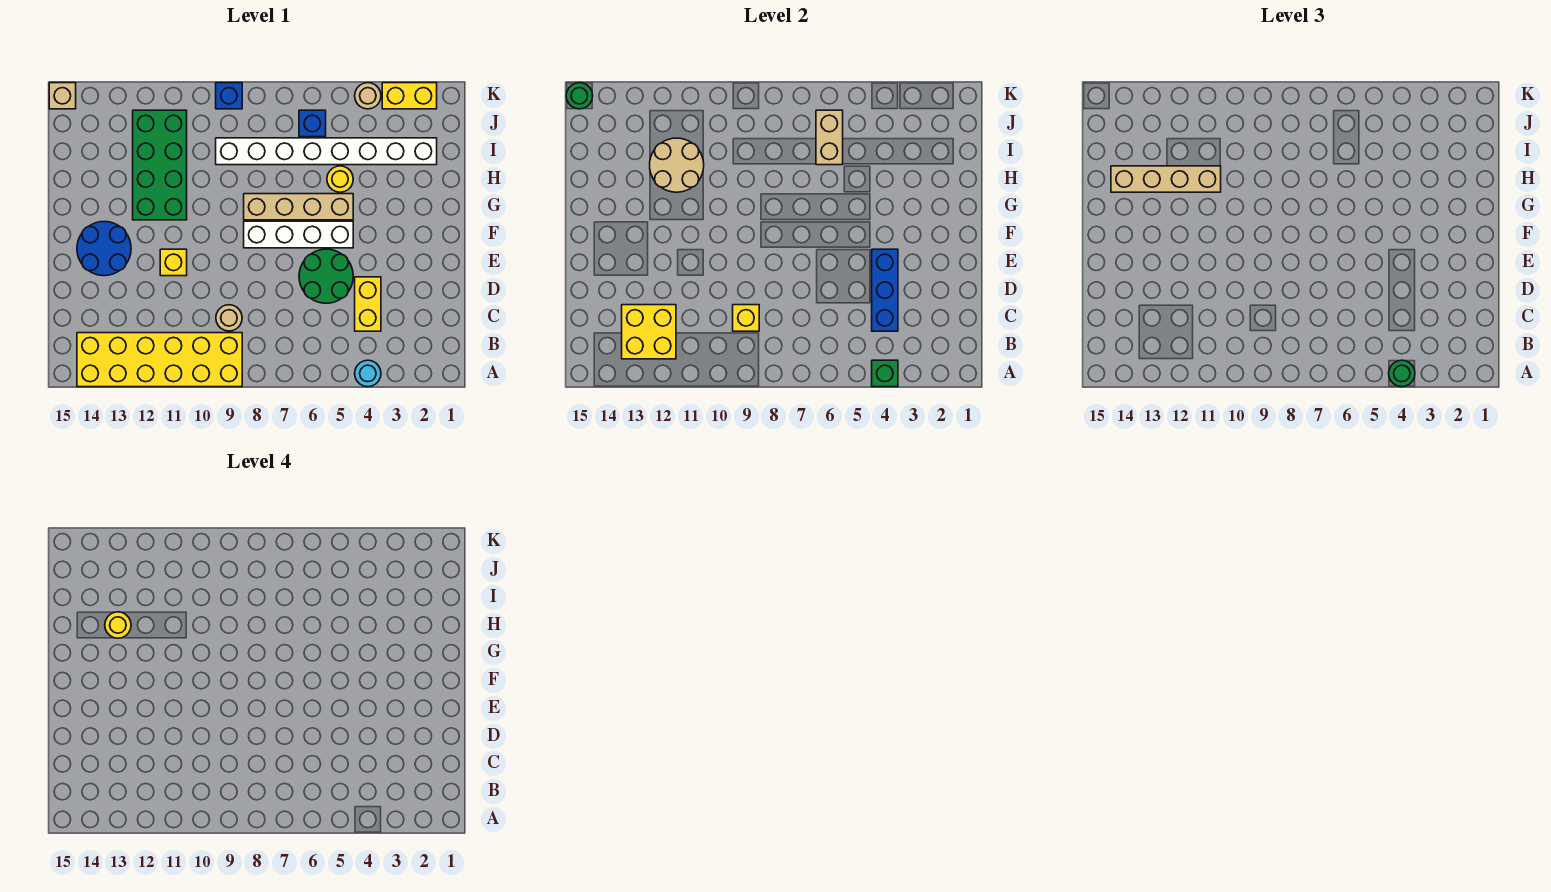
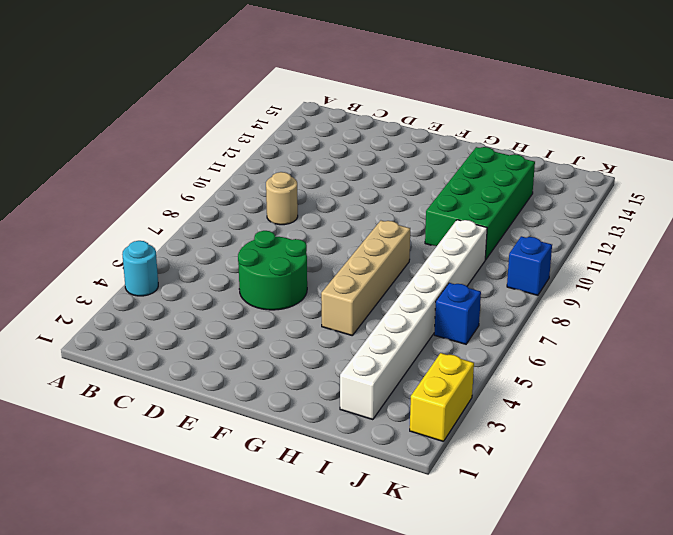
green brick H10:I13 level 1 -> green brick G11:J12 level 1
none -> yellow brick A9:B14 level 1
none -> yellow brick C4:D4 level 1
none -> yellow brick E11 level 1

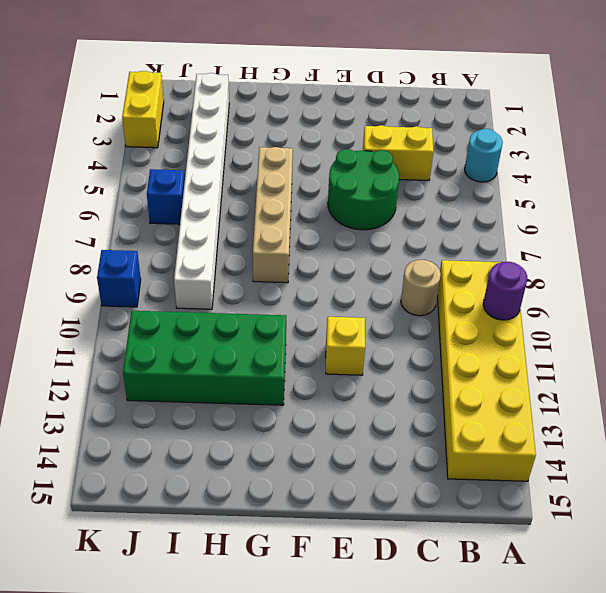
purple round brick A10 level 2 -> none
none -> blue round brick E13:F14 level 1
none -> white brick F5:F8 level 1
none -> yellow round brick H5 level 1

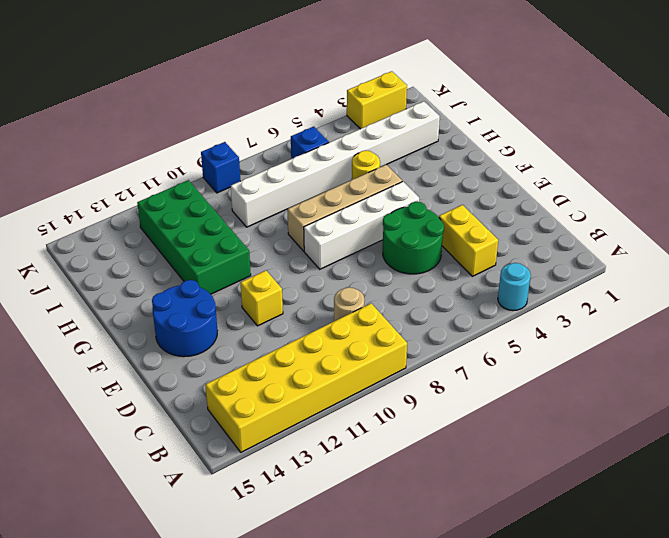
none -> tan round brick K4 level 1
none -> tan brick K15 level 1
none -> green brick A4 level 2

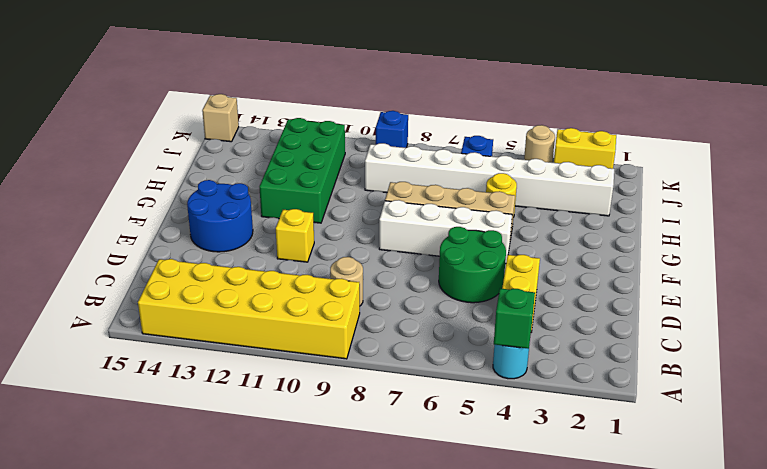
none -> yellow brick B12:C13 level 2
none -> blue brick C4:E4 level 2
none -> yellow brick C9 level 2

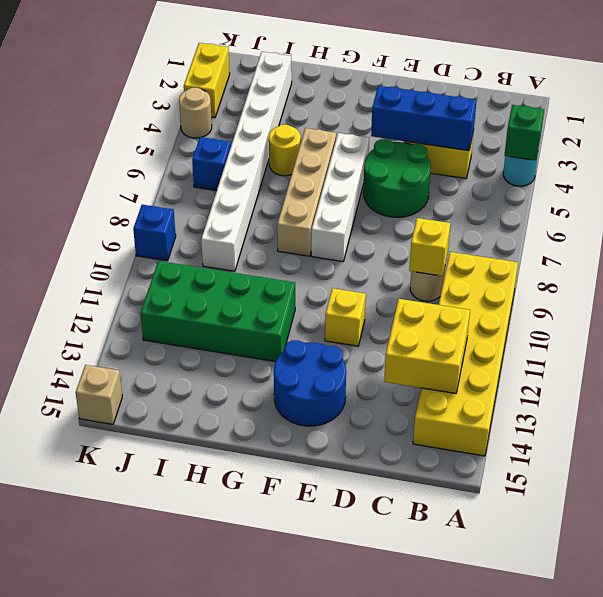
none -> tan round brick H11:I12 level 2
none -> tan brick I6:J6 level 2
none -> green round brick K15 level 2

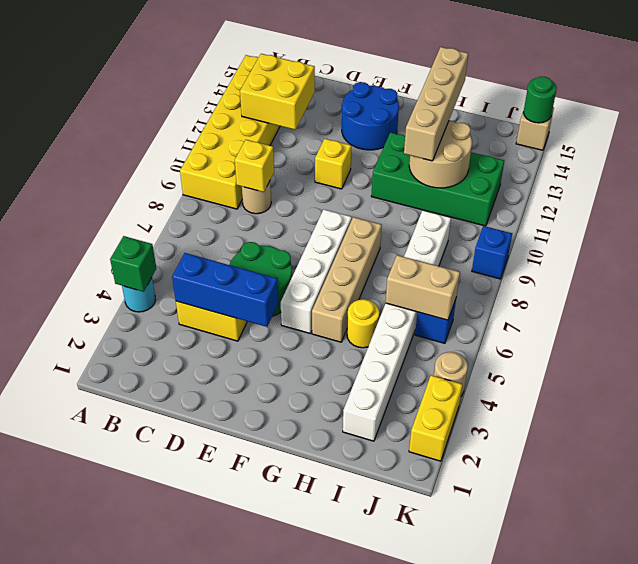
none -> green round brick A4 level 3
none -> yellow round brick H13 level 4

